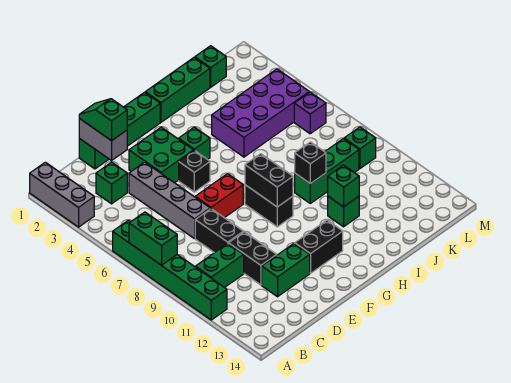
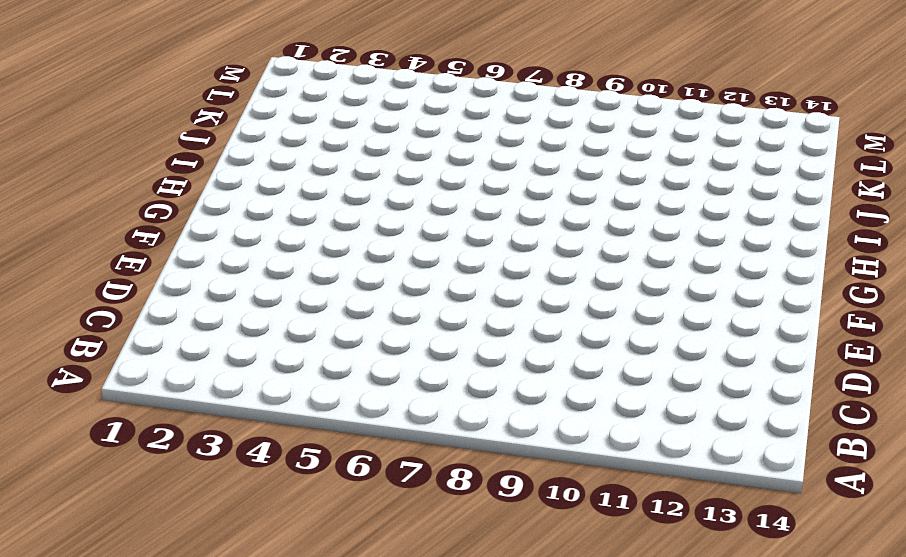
none -> grey brick A1:A3 level 1
none -> green brick A6:A11 level 1
none -> green brick B10:C10 level 1

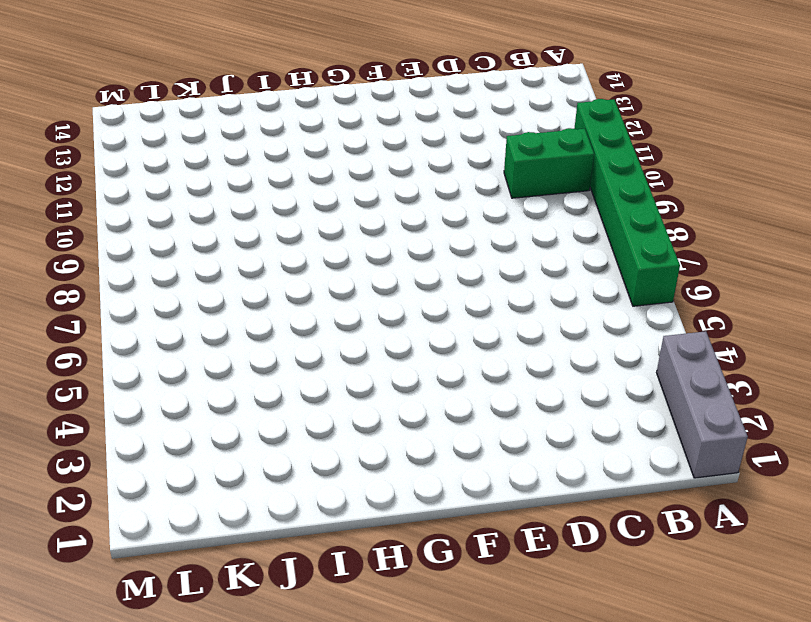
none -> green brick C3 level 1
none -> green brick D1:G1 level 1
none -> grey brick D4:D7 level 1

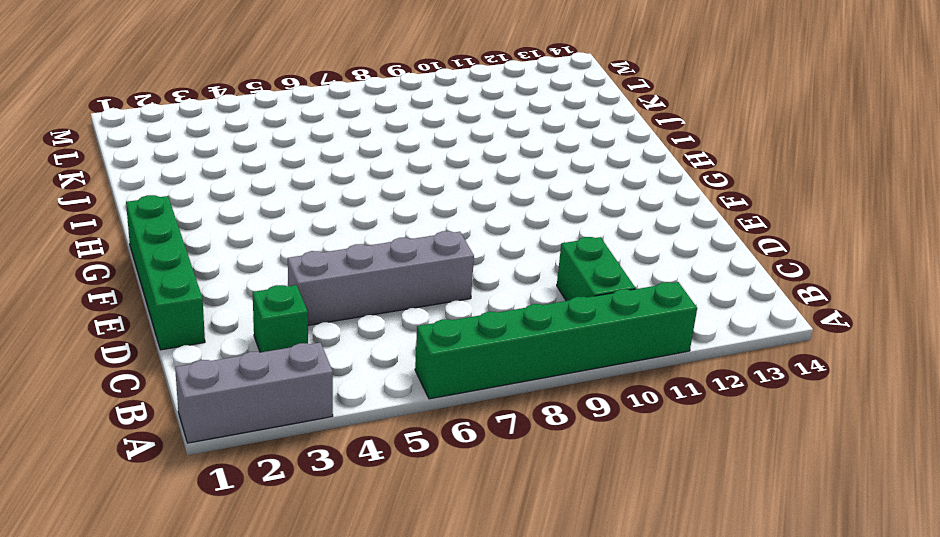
none -> black brick D8:D9 level 1
none -> black brick D10:D11 level 1
none -> green brick D12:E12 level 1

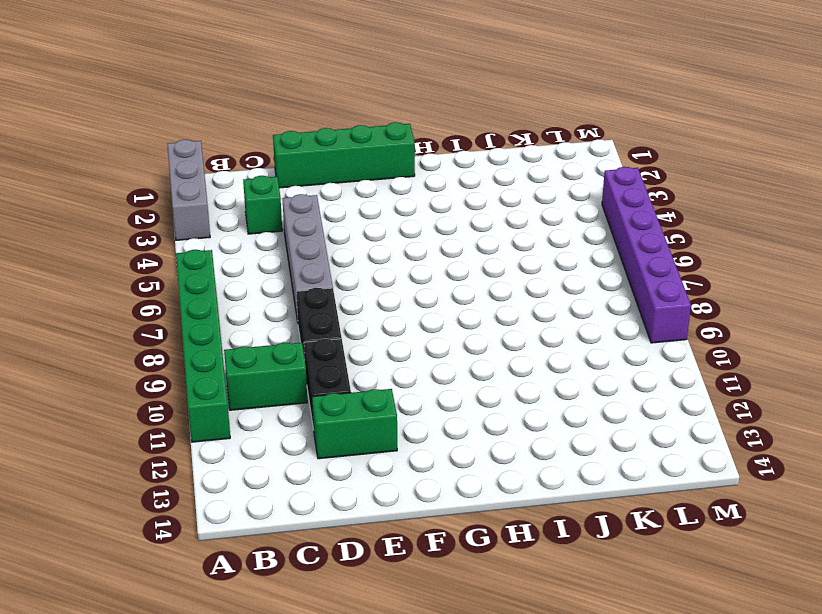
purple brick M4:M9 level 1 -> none
none -> green brick E3:F4 level 1
none -> red brick E7:F7 level 1
none -> black brick F5 level 1

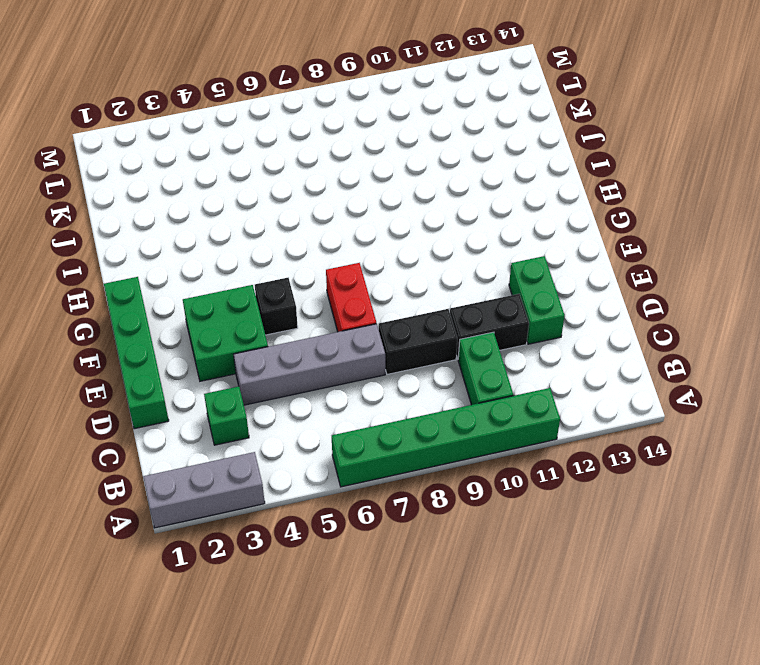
none -> black brick F12:G12 level 1
none -> green brick G4 level 1
none -> black brick G8:G9 level 1

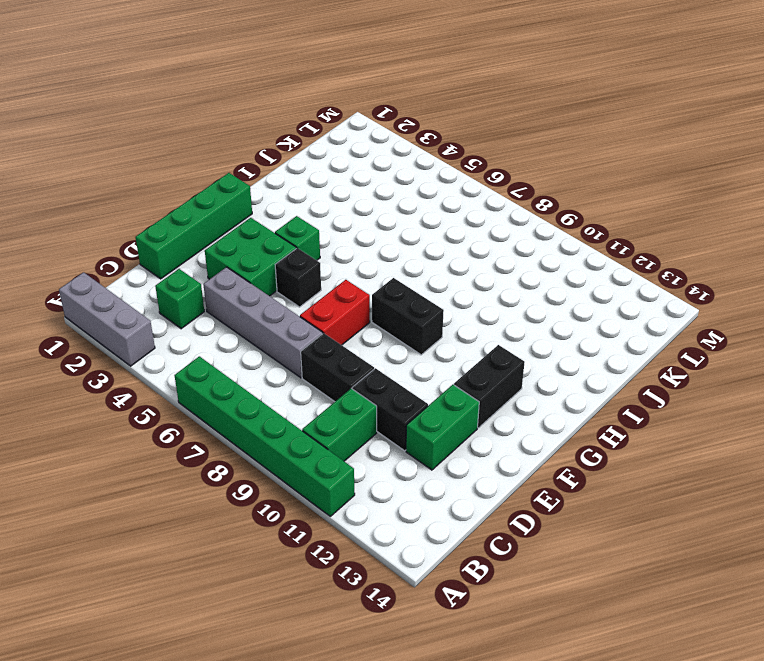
none -> green brick H1:J1 level 1
none -> purple brick I4:L5 level 1
none -> green brick I9:K9 level 1

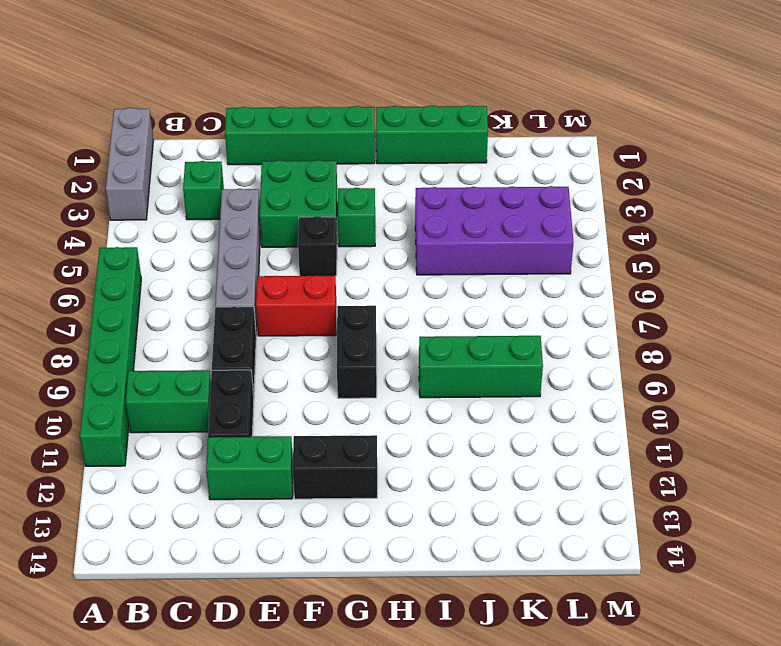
none -> green brick I11 level 1
none -> green brick K1 level 1
none -> purple brick L6 level 1

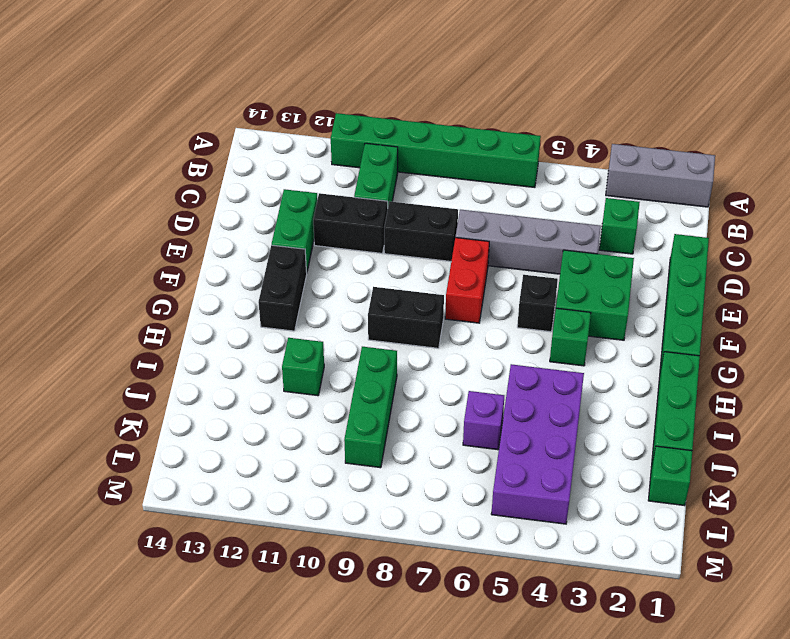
purple brick J6 level 1 -> purple brick L6 level 1
none -> green brick L9 level 1
none -> green brick A7:A8 level 2
none -> grey brick D1:D2 level 2

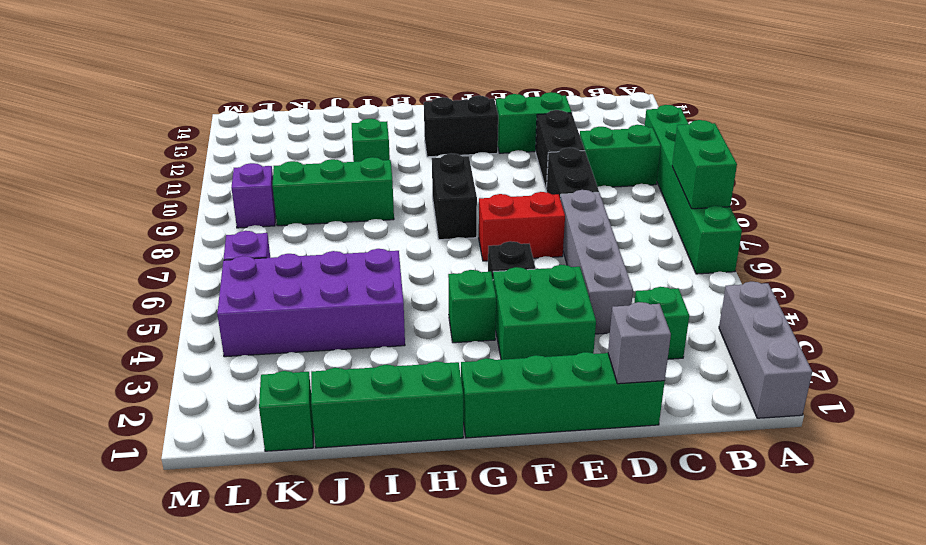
grey brick D1 level 2 -> grey brick D1:D2 level 2
purple brick L9 level 1 -> green brick L9 level 1
none -> black brick G8:G9 level 2
none -> black brick I9 level 2
none -> green brick I11 level 2

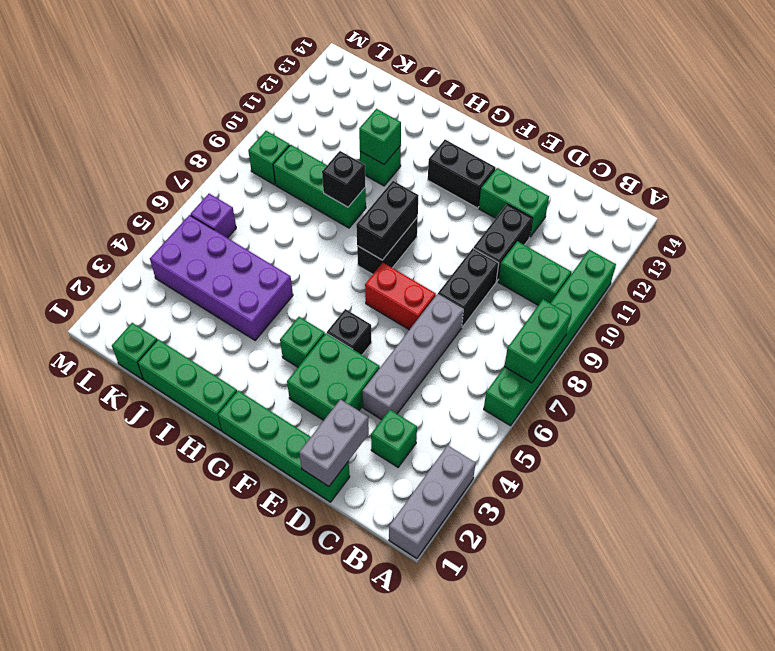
none -> green slope D1:D2 level 3 top 2

